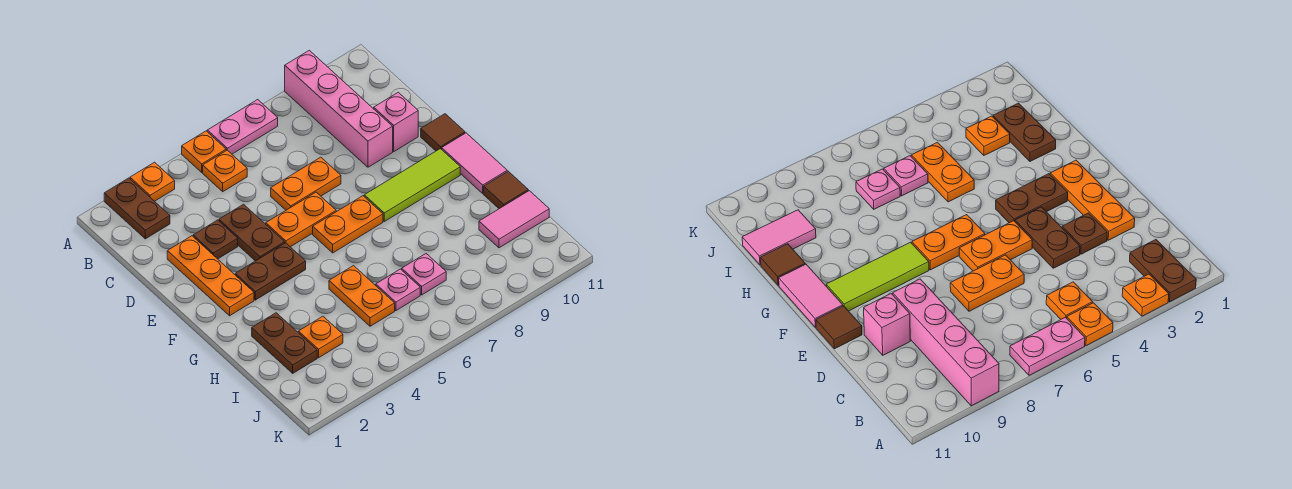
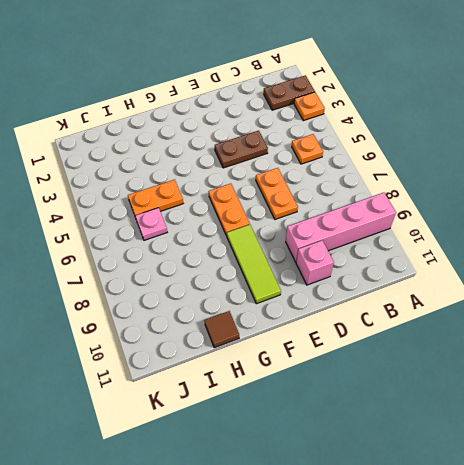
none -> orange plate A5 level 1
none -> pink plate A6:A7 level 1
none -> orange plate D2:F2 level 1

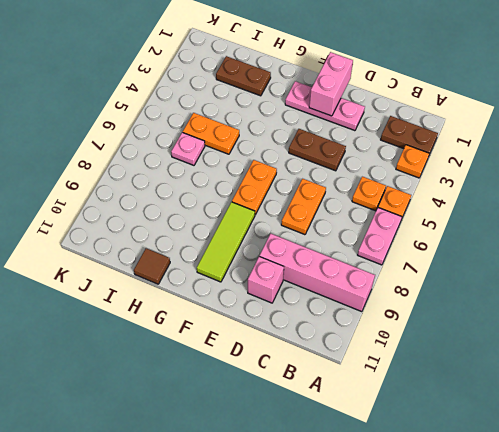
pink plate D2:F2 level 1 -> orange plate D2:F2 level 1
pink brick E1:E2 level 2 -> none
none -> brown plate D3 level 1
none -> orange plate E5:E6 level 1
none -> brown tile E11 level 1

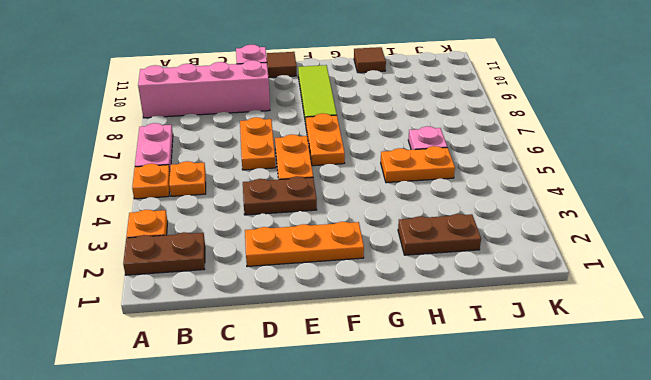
none -> brown plate D3 level 1
none -> brown plate F3:F4 level 1
none -> pink tile F11:G11 level 1

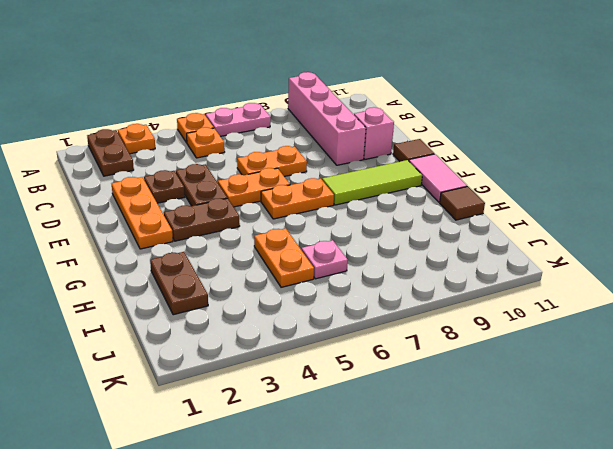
none -> orange plate I3 level 1
none -> pink plate I7 level 1
none -> pink tile I10:I11 level 1

